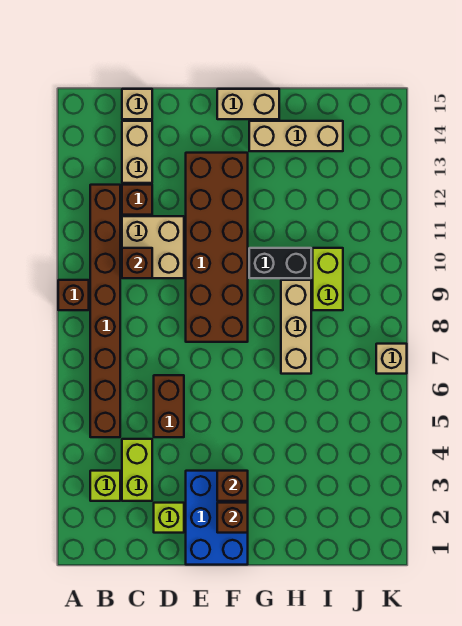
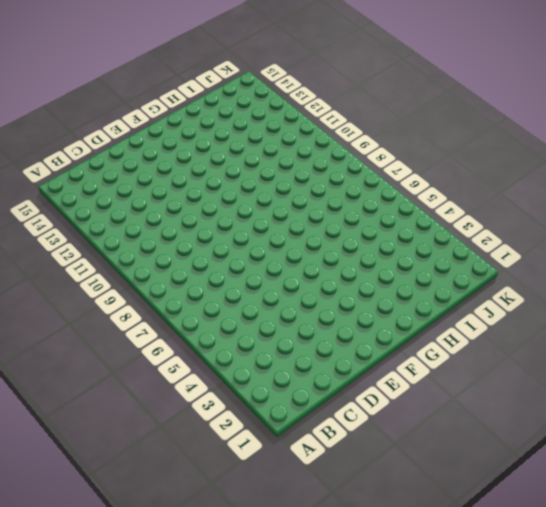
none -> brown brick A9 level 1
none -> lime brick B3 level 1
none -> brown brick B5:B12 level 1

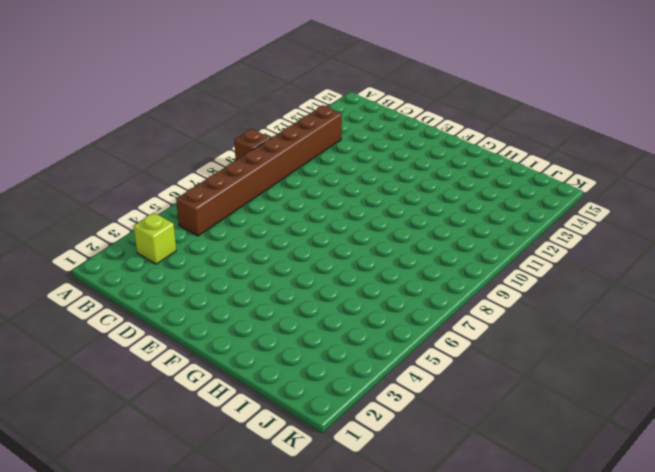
none -> lime brick C3:C4 level 1
none -> tan brick C10:D11 level 1
none -> brown brick C12 level 1

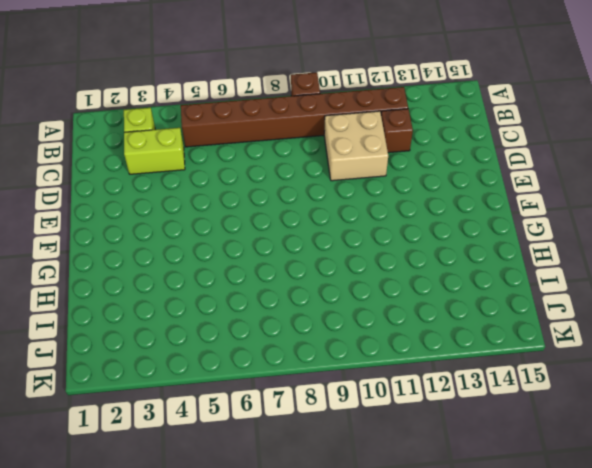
none -> tan brick C13:C14 level 1
none -> tan brick C15 level 1
none -> lime brick D2 level 1

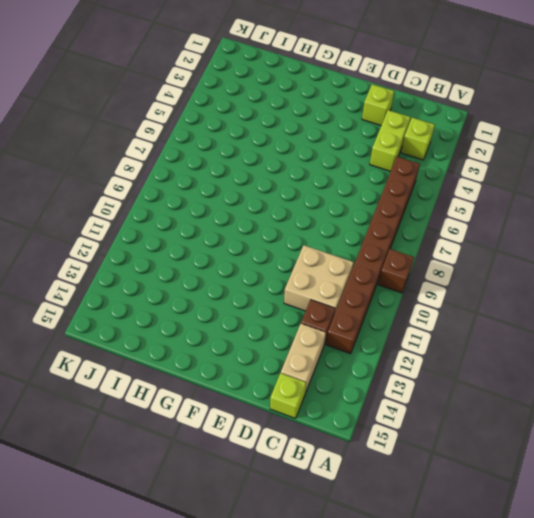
lime brick C15 level 1 -> tan brick C15 level 1
none -> brown brick D5:D6 level 1
none -> blue brick E1:F3 level 1
none -> brown brick E8:F13 level 1

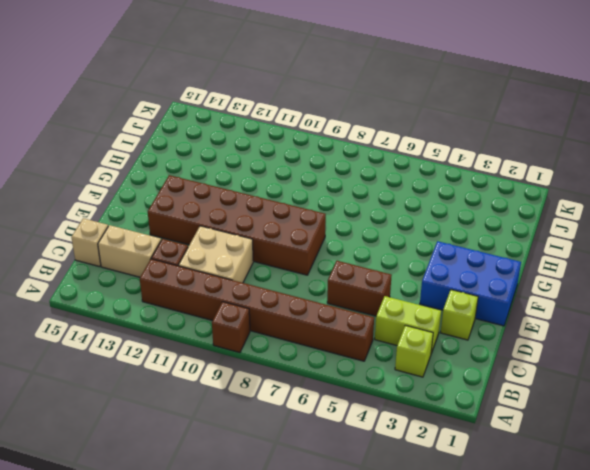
none -> tan brick F15:G15 level 1
none -> black brick G10:H10 level 1
none -> tan brick G14:I14 level 1

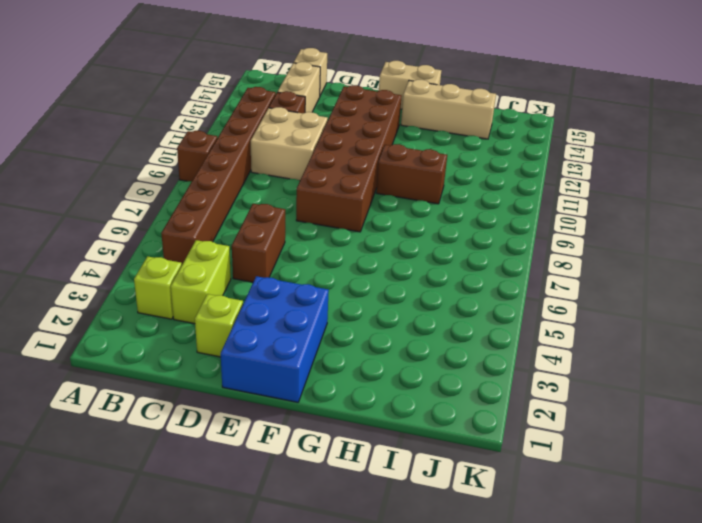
brown brick G10:H10 level 1 -> black brick G10:H10 level 1
none -> tan brick H7:H9 level 1
none -> lime brick I9:I10 level 1
none -> tan brick K7 level 1

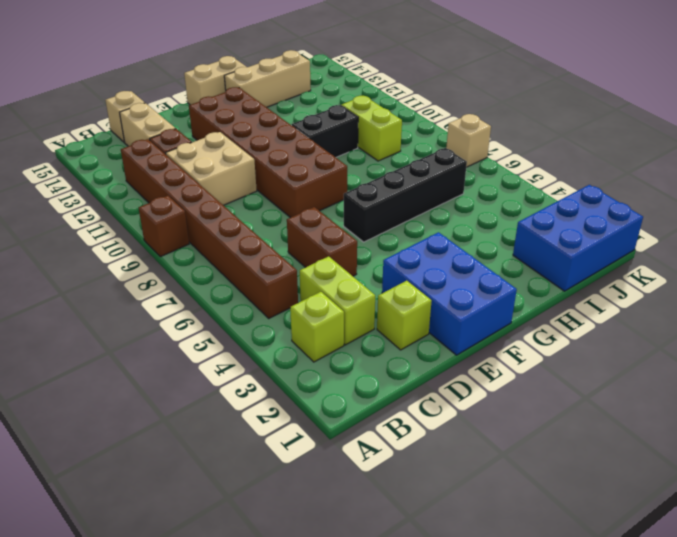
black brick F6:I6 level 1 -> none
blue brick I1:K2 level 1 -> none
none -> tan brick H7:H9 level 1
none -> brown brick C10 level 2
none -> brown brick F2 level 2

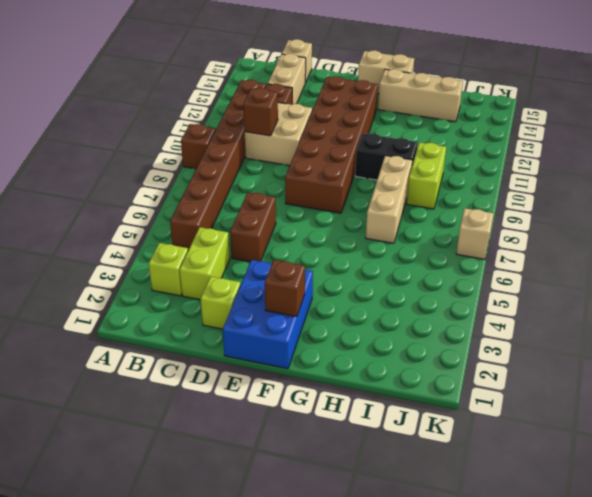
none -> brown brick F3 level 2

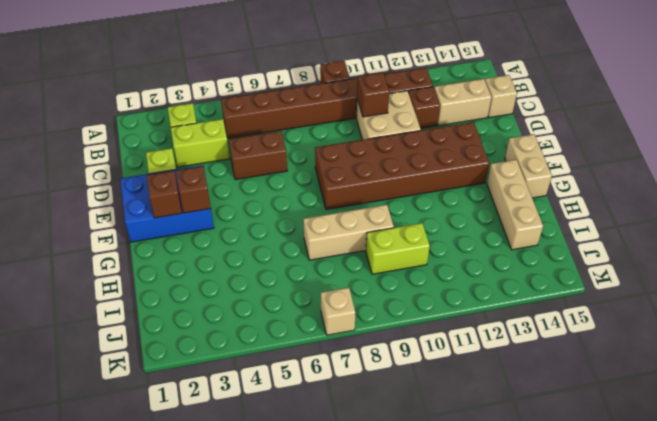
none -> black brick G10:H10 level 1

